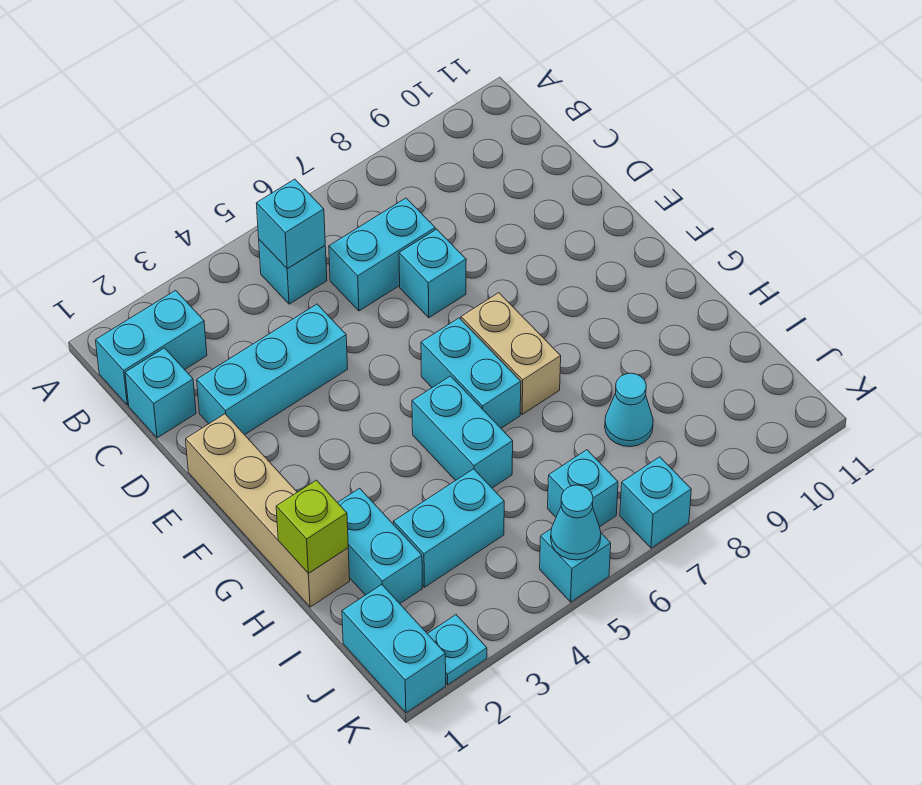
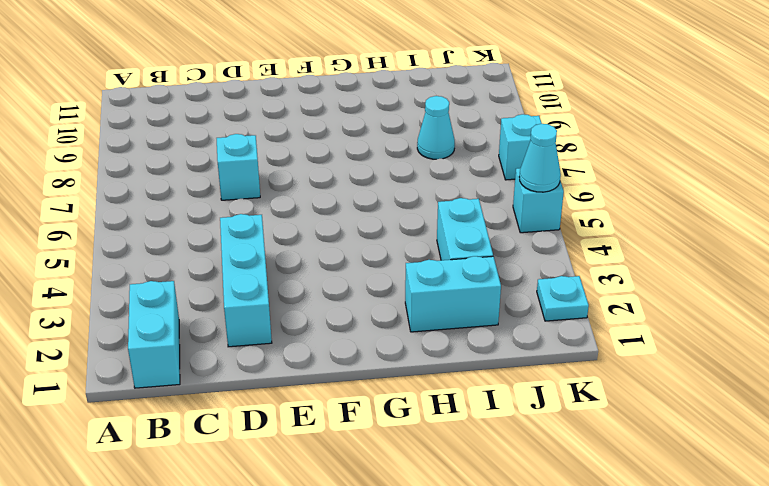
none -> cyan brick B5 level 1
none -> cyan brick C1 level 1
none -> cyan brick C6:C7 level 1

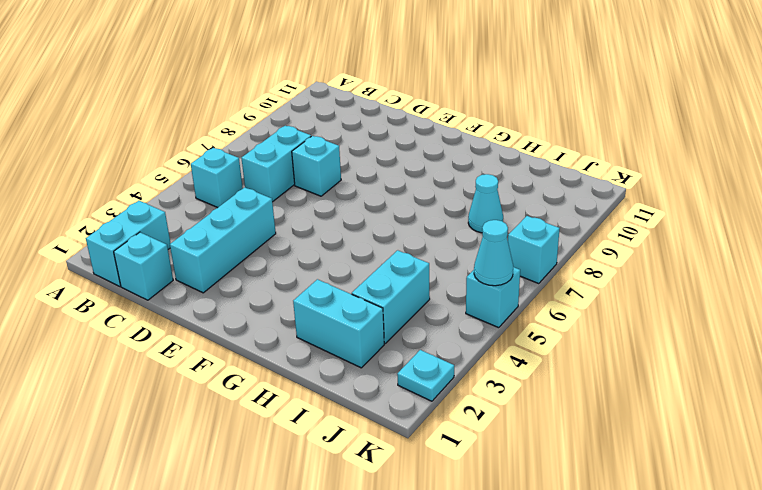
none -> tan brick E1:H1 level 1
none -> cyan brick F6:G6 level 1
none -> tan brick F7:G7 level 1

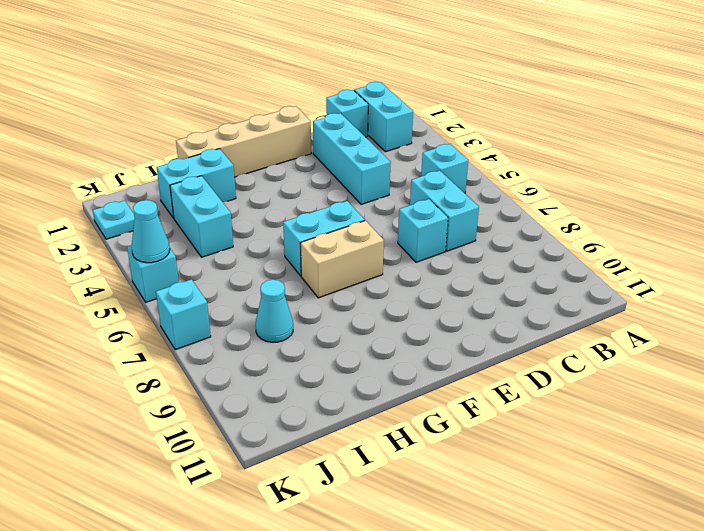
none -> cyan brick G5:H5 level 1
none -> cyan brick J1:K1 level 1
none -> cyan brick J6 level 1

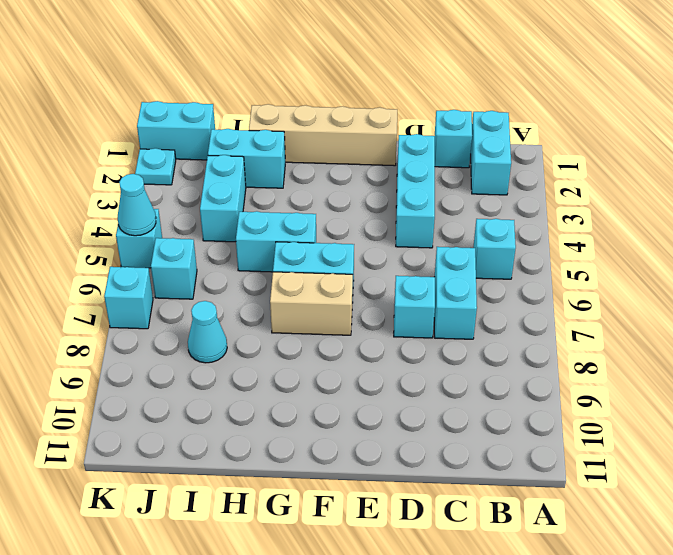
none -> cyan brick B5 level 2
none -> lime brick H1 level 2

